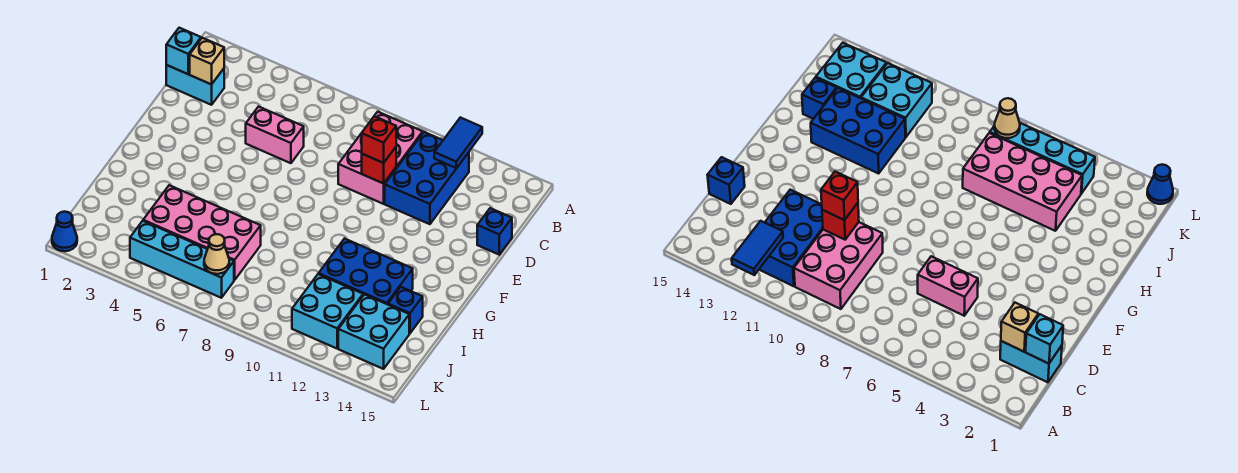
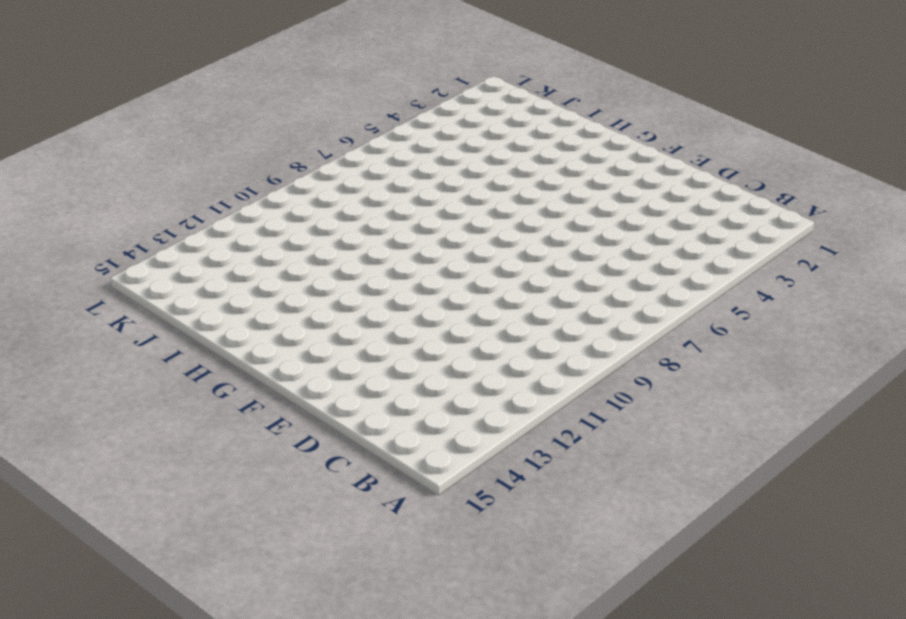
none -> pink brick B9:D10 level 1
none -> blue brick B11:D12 level 1
none -> cyan brick C1:C2 level 1

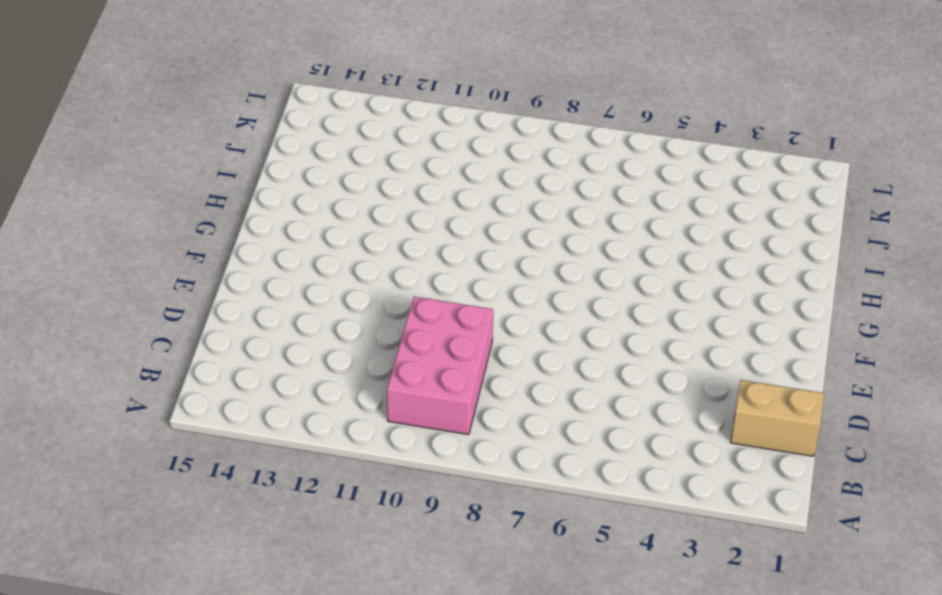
tan brick C1:C2 level 1 -> cyan brick C1:C2 level 1
none -> blue brick B11:D12 level 1
none -> pink brick D5:D6 level 1
none -> blue brick D15 level 1

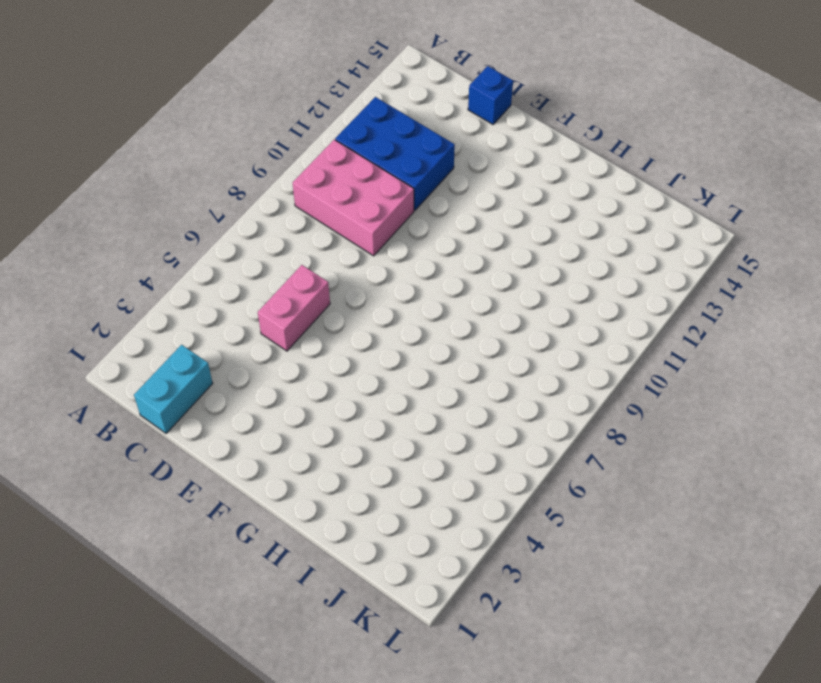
none -> blue brick H11:I13 level 1
none -> pink brick I4:J7 level 1
none -> blue brick I14 level 1

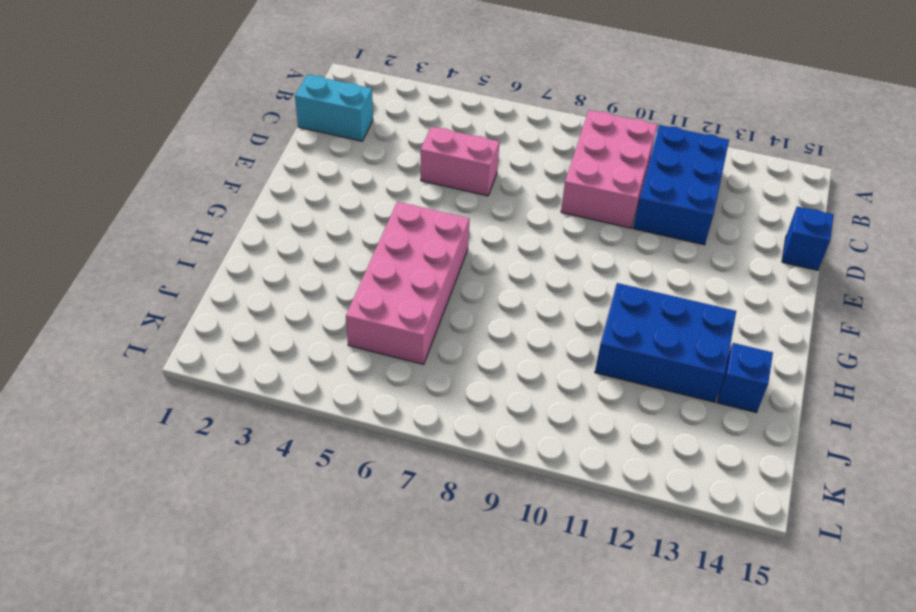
pink brick G5:J6 level 1 -> pink brick I4:J7 level 1
none -> cyan brick J11:K12 level 1
none -> cyan brick J13:K14 level 1
none -> cyan brick K4:K7 level 1

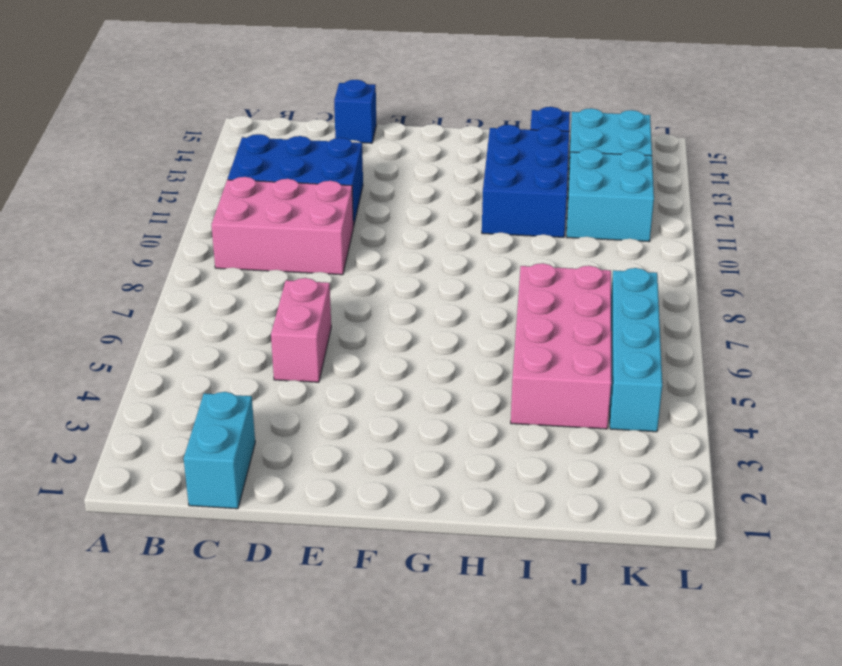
none -> blue cone L1 level 1
none -> blue tile A12:B12 level 2
none -> cyan brick C1 level 2

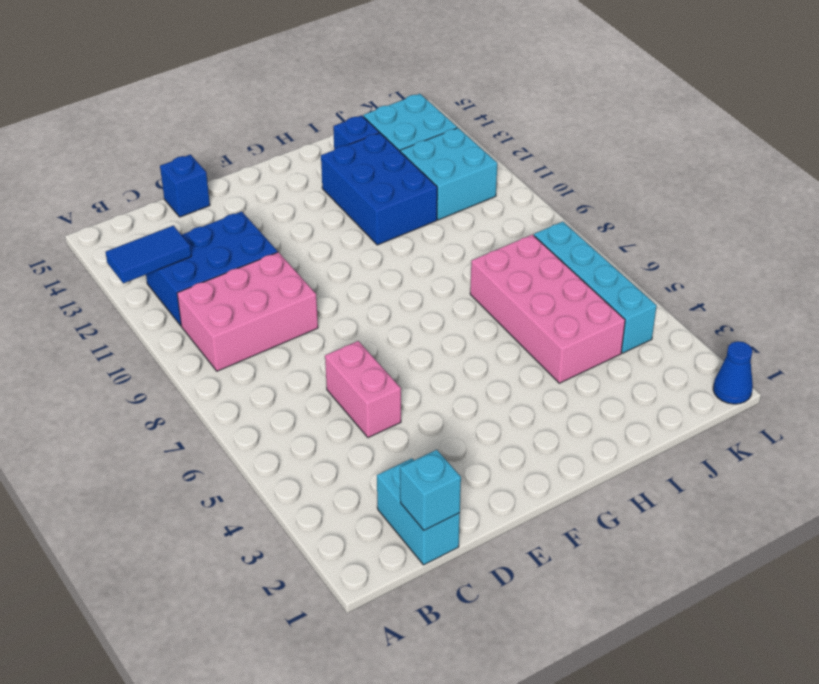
none -> tan brick C2 level 2
none -> red brick D10 level 2
none -> tan cone K7 level 2

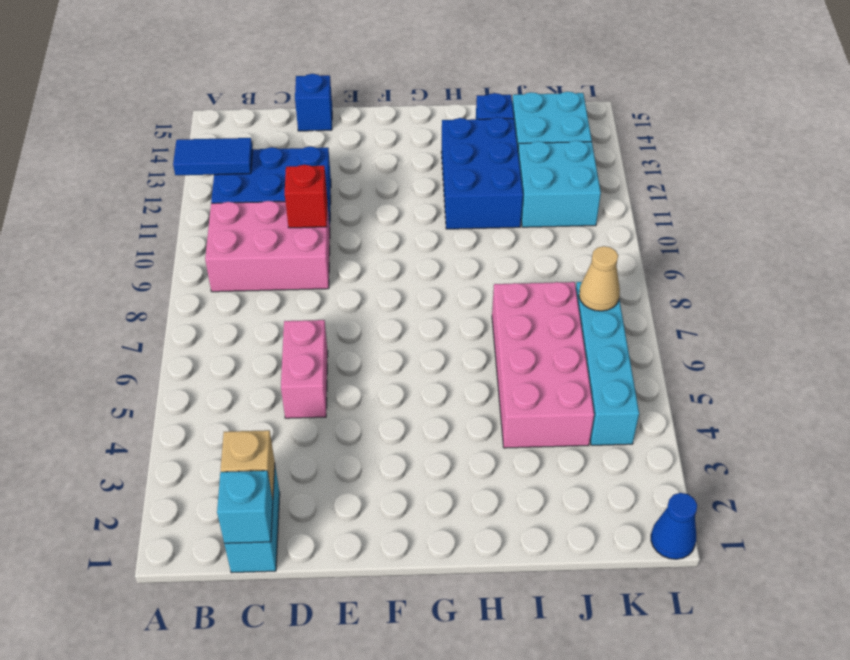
none -> red brick D10 level 3

